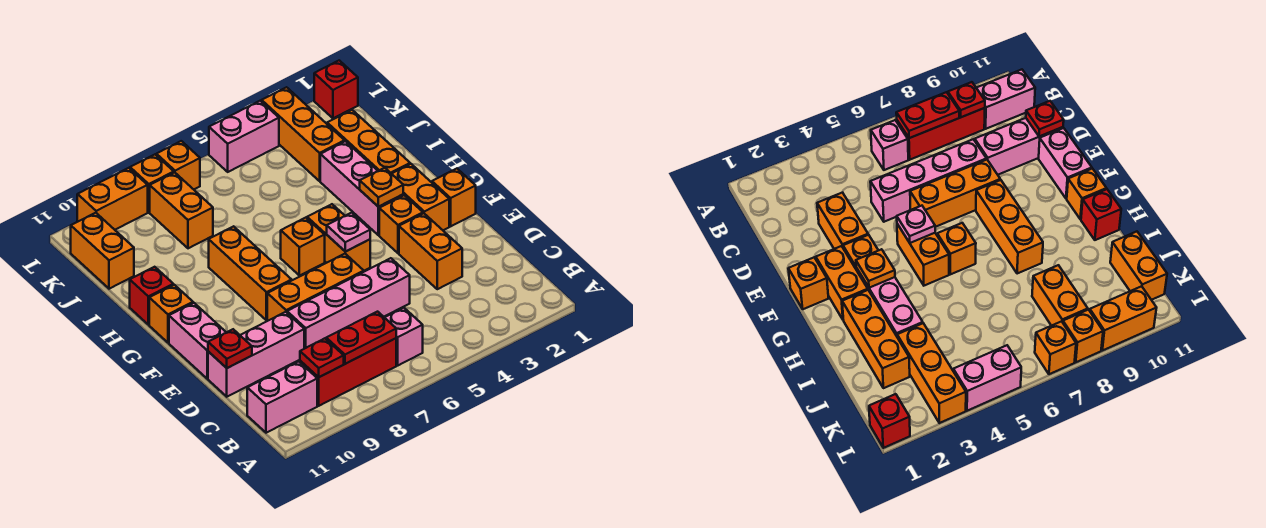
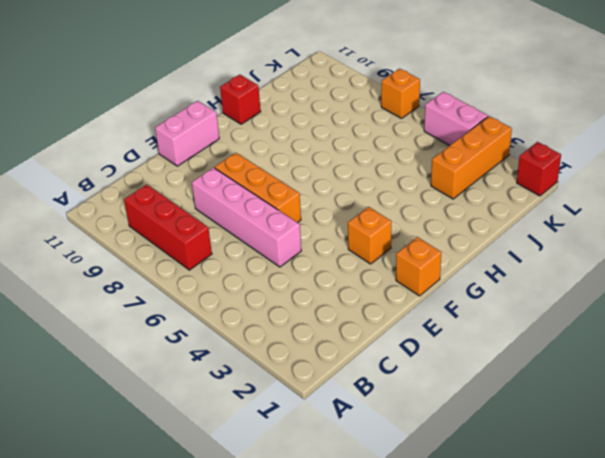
none -> pink brick B6 level 1
none -> pink brick B10:B11 level 1
none -> orange brick D3:E3 level 1
none -> pink brick D9:D11 level 1

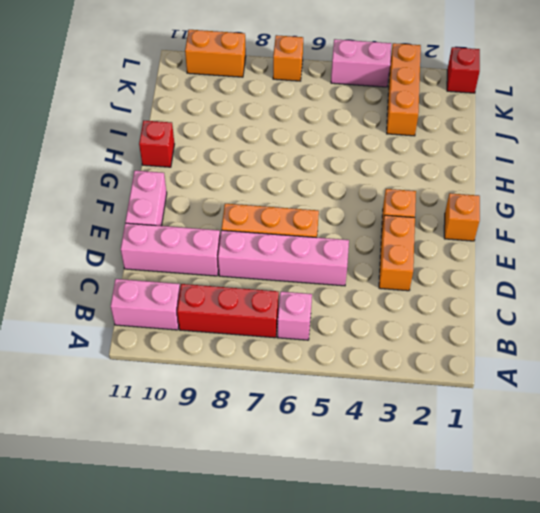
none -> orange brick F2:G2 level 1
none -> orange brick F5:G5 level 1
none -> orange brick F8:H8 level 1
none -> pink brick G3:I3 level 1

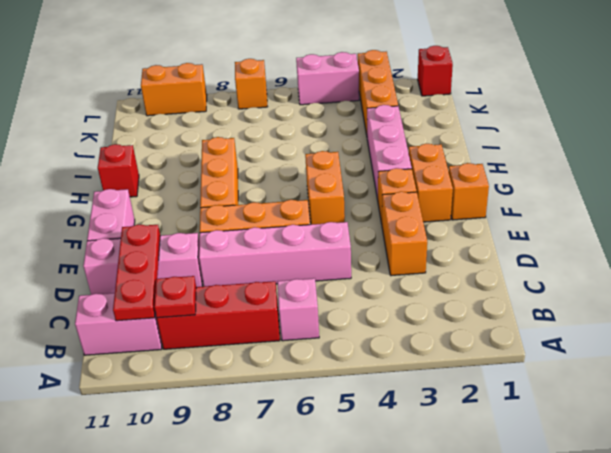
red plate B10:D10 level 2 -> none
none -> orange brick G6 level 1
none -> orange brick G11 level 1
none -> orange brick H2:J2 level 1
none -> orange brick J8:K8 level 1

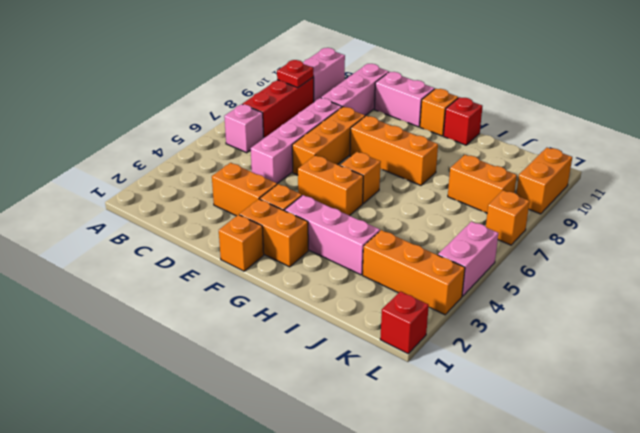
none -> orange brick H2:J2 level 1
none -> orange brick J11:K11 level 1
none -> orange brick L8 level 1
none -> red plate B7:B8 level 2

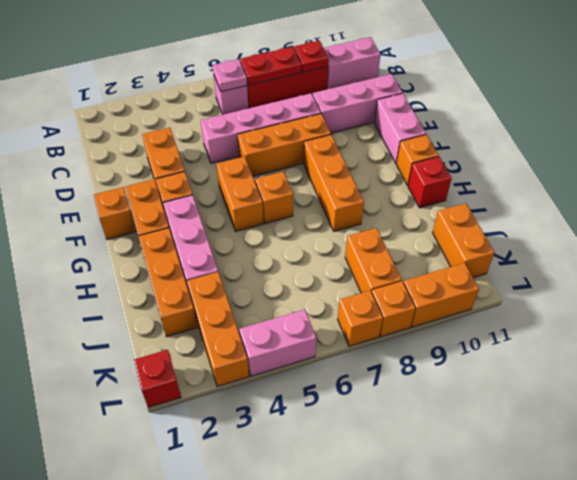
pink plate B6 level 2 -> pink plate F5 level 2
none -> red plate D11 level 2
none -> orange plate G3 level 2

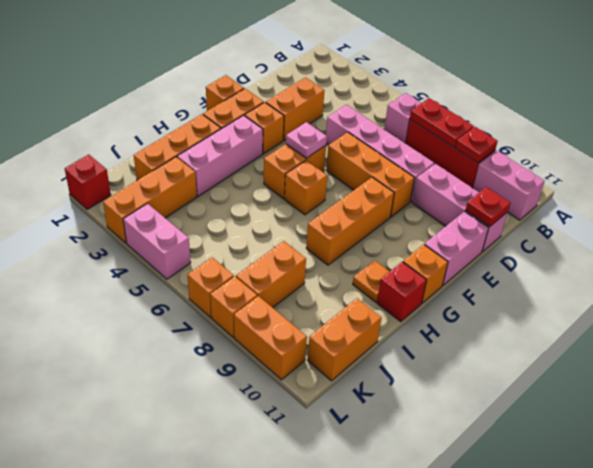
orange plate H10 level 1 -> orange plate G3 level 2

